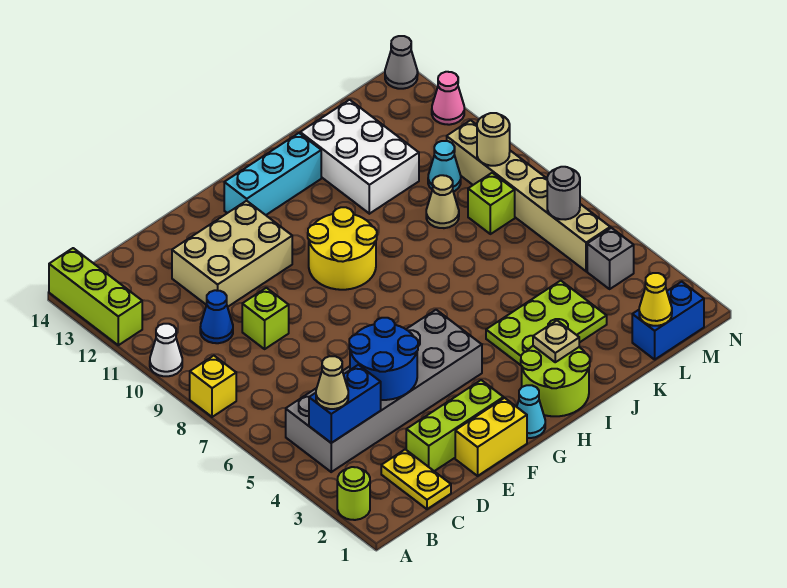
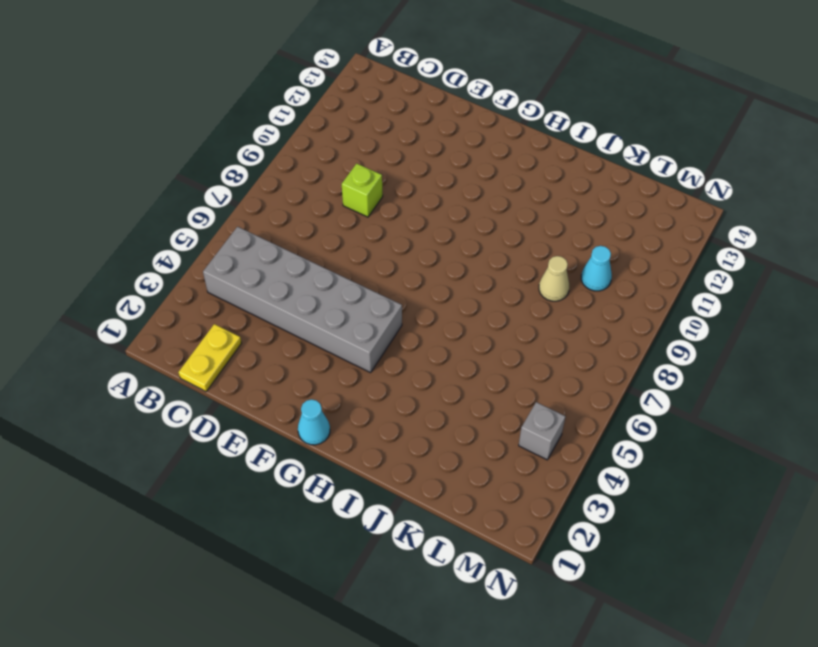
none -> lime round brick A2 level 1
none -> yellow brick A8 level 1
none -> white cone A10 level 1
none -> lime brick A12:A14 level 1

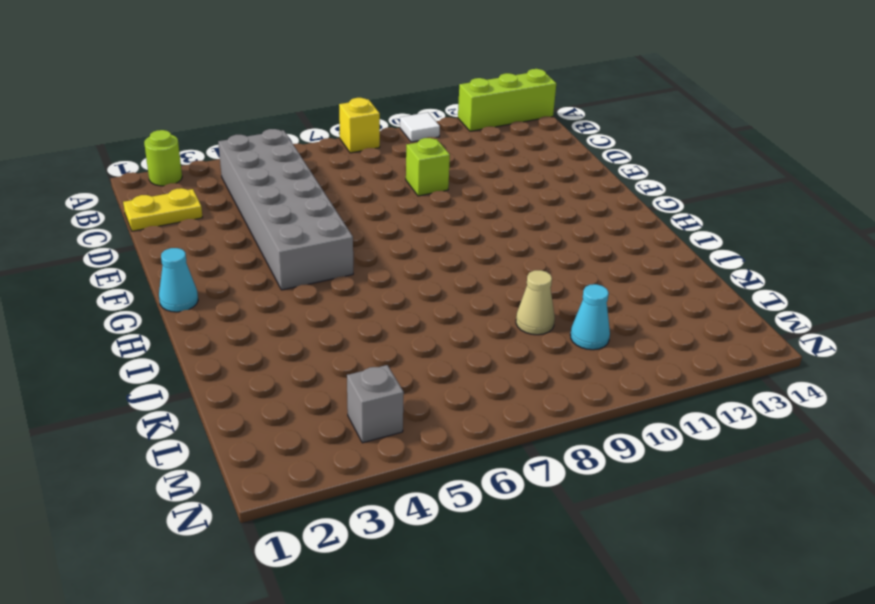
white tile A10 level 1 -> white cone A10 level 1
none -> blue cone C10 level 1
none -> lime brick D2:F2 level 1
none -> tan brick D11:F12 level 1
none -> yellow brick E1:F1 level 1

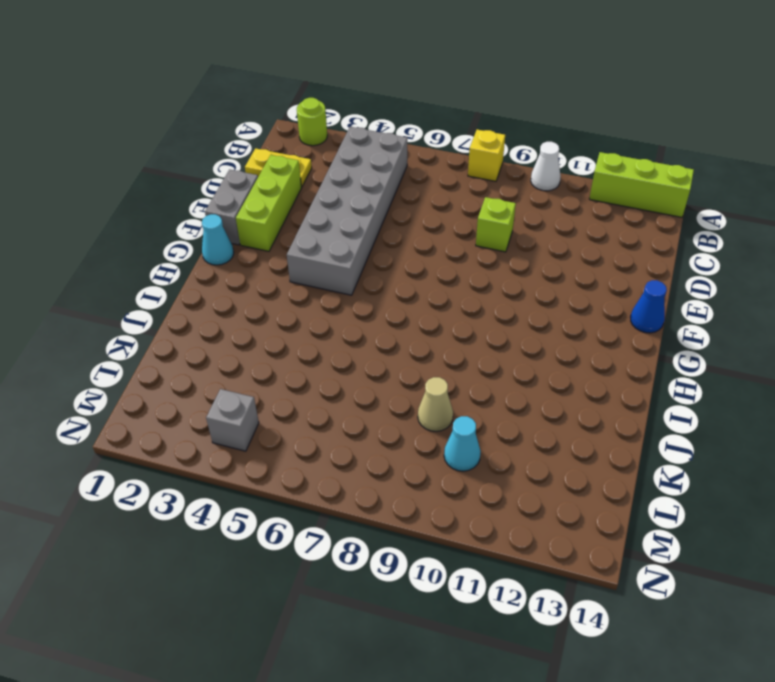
grey brick E1:F1 level 1 -> yellow brick E1:F1 level 1
blue cone F14 level 1 -> blue cone C10 level 1
none -> tan brick D11:F12 level 1
none -> yellow round brick G9:H10 level 1
none -> cyan brick G13:I13 level 1
none -> lime round brick H1:I2 level 1

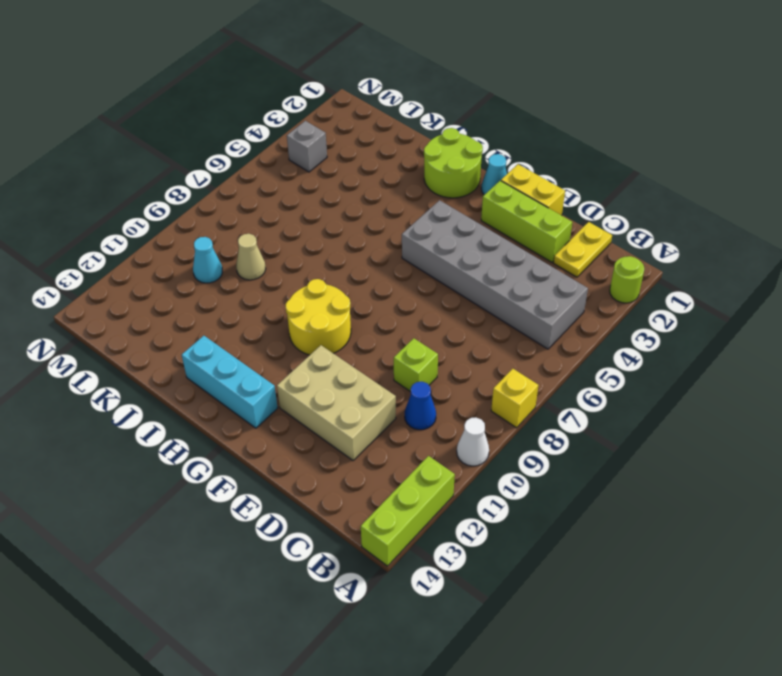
none -> lime plate I3:K4 level 1
none -> white brick J11:K13 level 1
none -> blue brick L1:M1 level 1
none -> lime brick L8 level 1

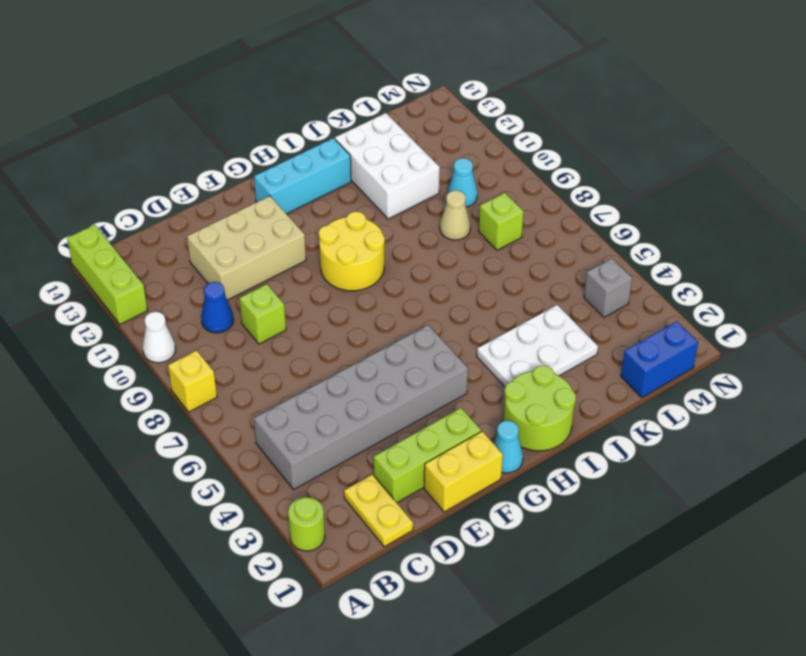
white plate I3:K4 level 1 -> lime plate I3:K4 level 1
none -> tan brick M5:M10 level 1
none -> pink cone N12 level 1
none -> grey cone N14 level 1
none -> blue brick B4:C4 level 2

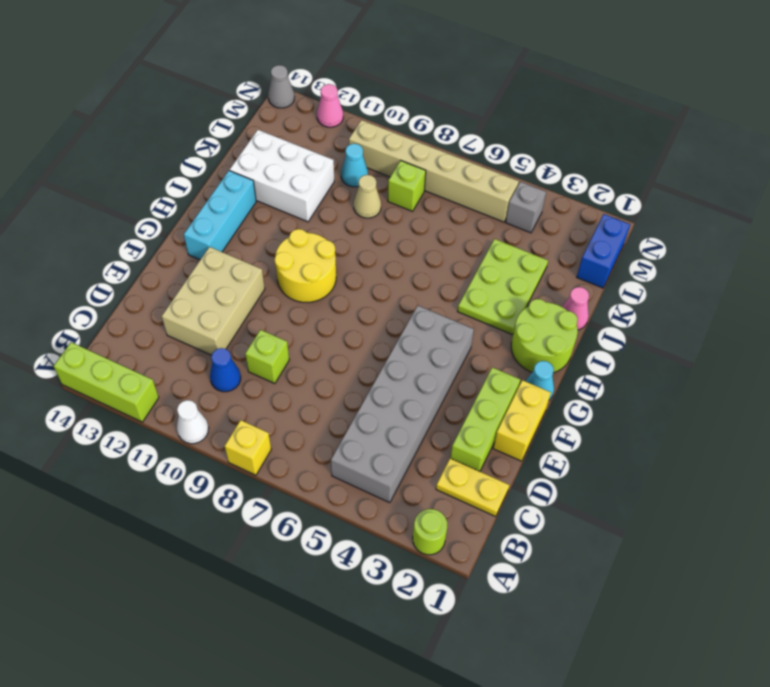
pink cone J1 level 1 -> none
none -> blue brick B4:C4 level 2
none -> blue round brick D4:E5 level 2
none -> tan plate I2 level 2
none -> yellow cone L1 level 2

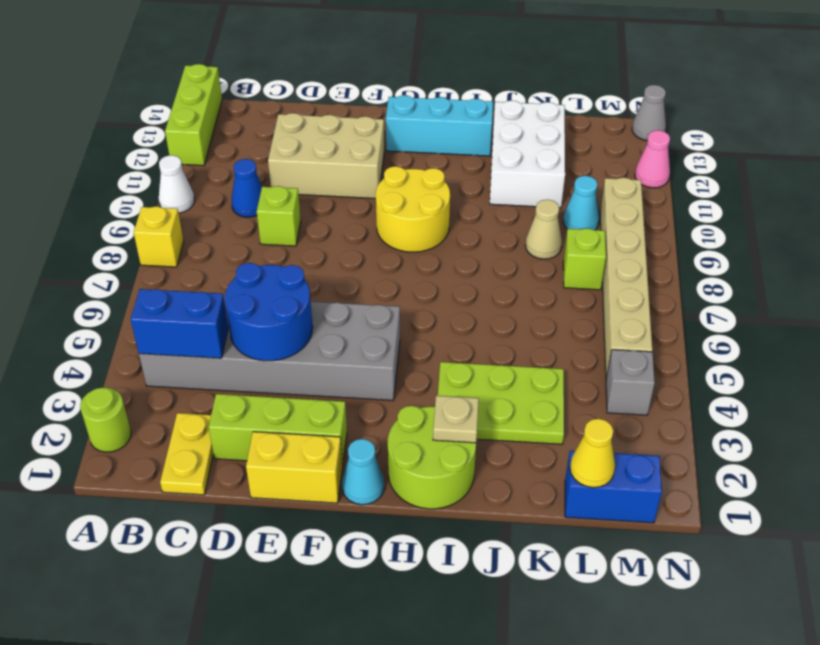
none -> grey round brick M6 level 2
none -> tan round brick M9 level 2
none -> tan cone B4 level 3

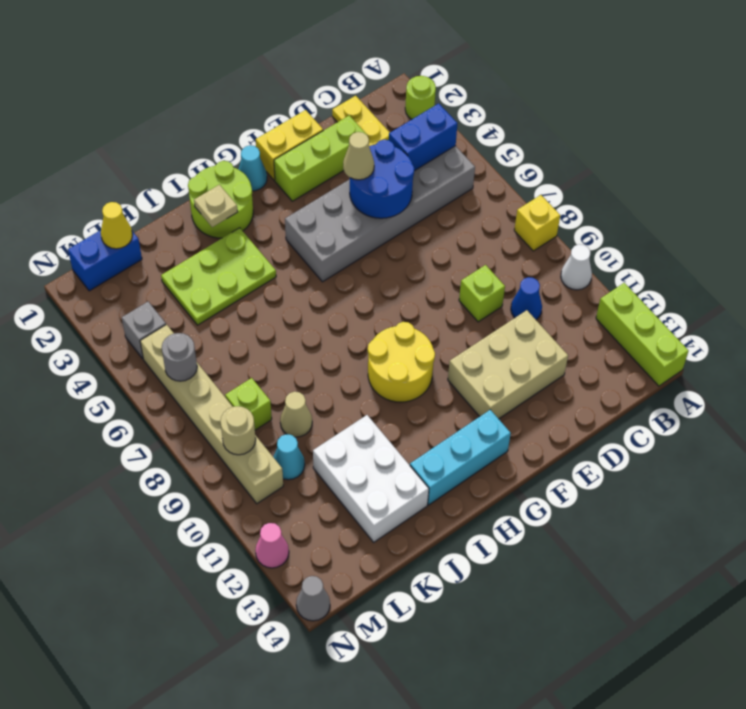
tan cone E4 level 3 -> tan cone B4 level 3

